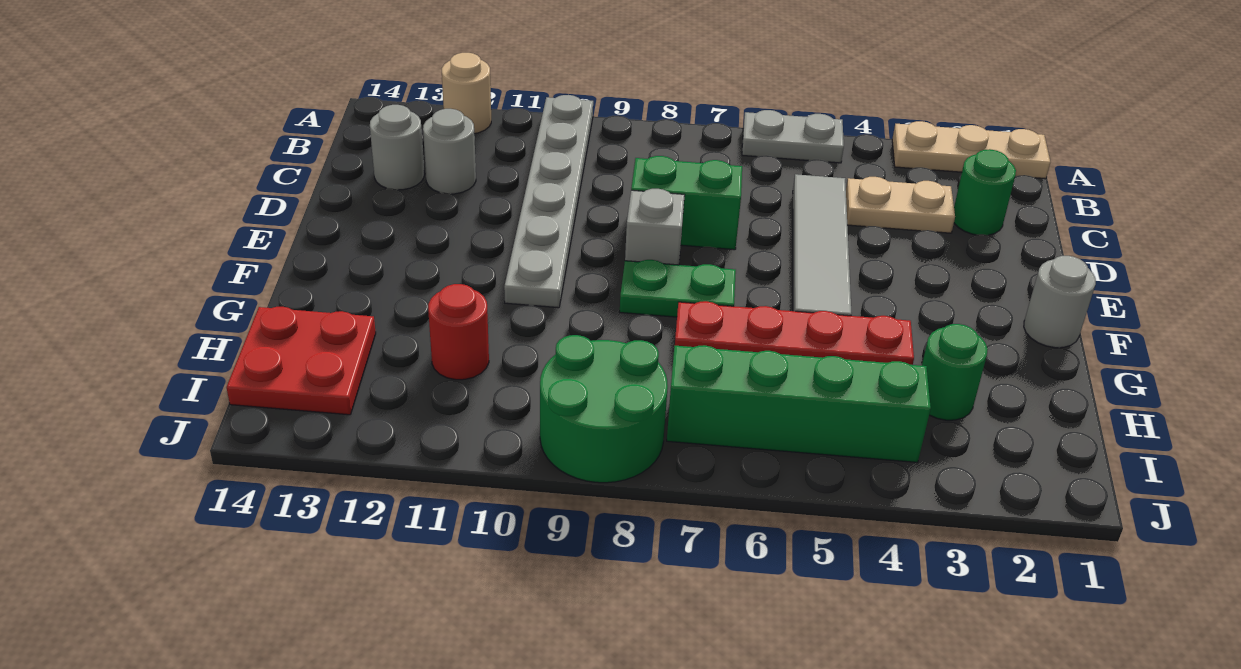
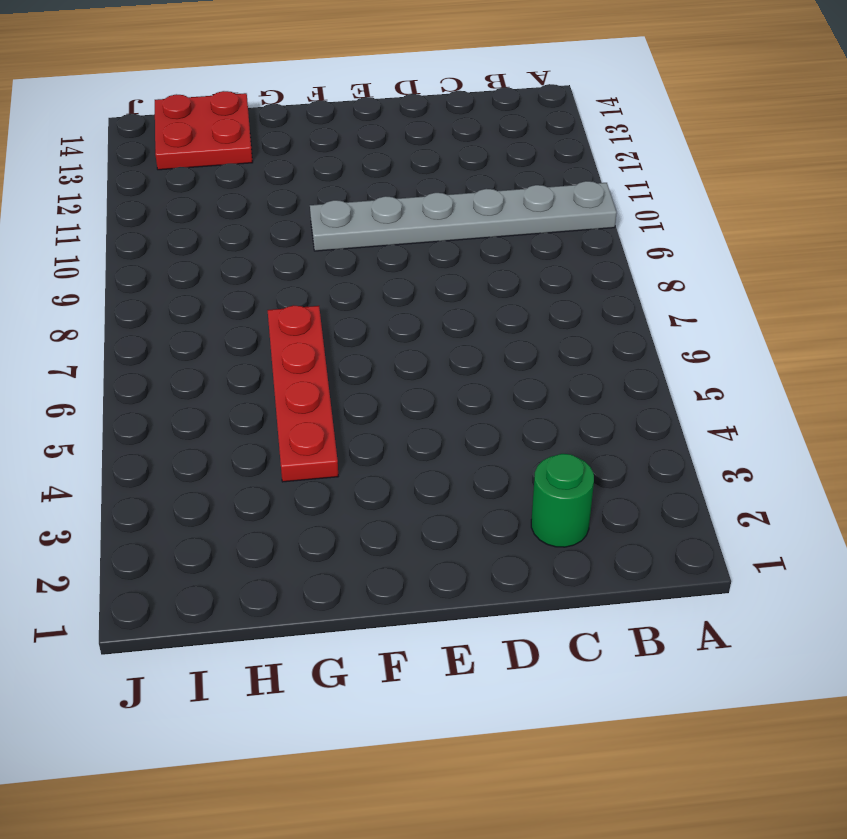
none -> tan plate A1:A3 level 1
none -> grey plate A5:A6 level 1
none -> tan round brick A12 level 1

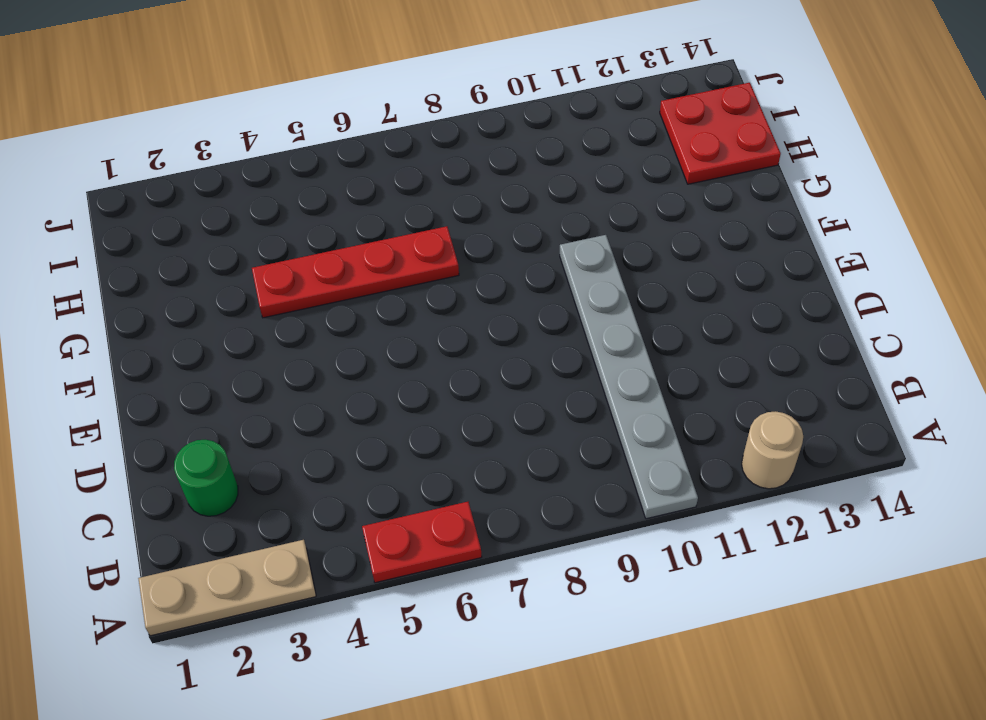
red plate A5:A6 level 1 -> grey plate A5:A6 level 1
none -> tan plate C3:C4 level 1
none -> grey tile C5:F5 level 1
none -> grey round brick C12 level 1

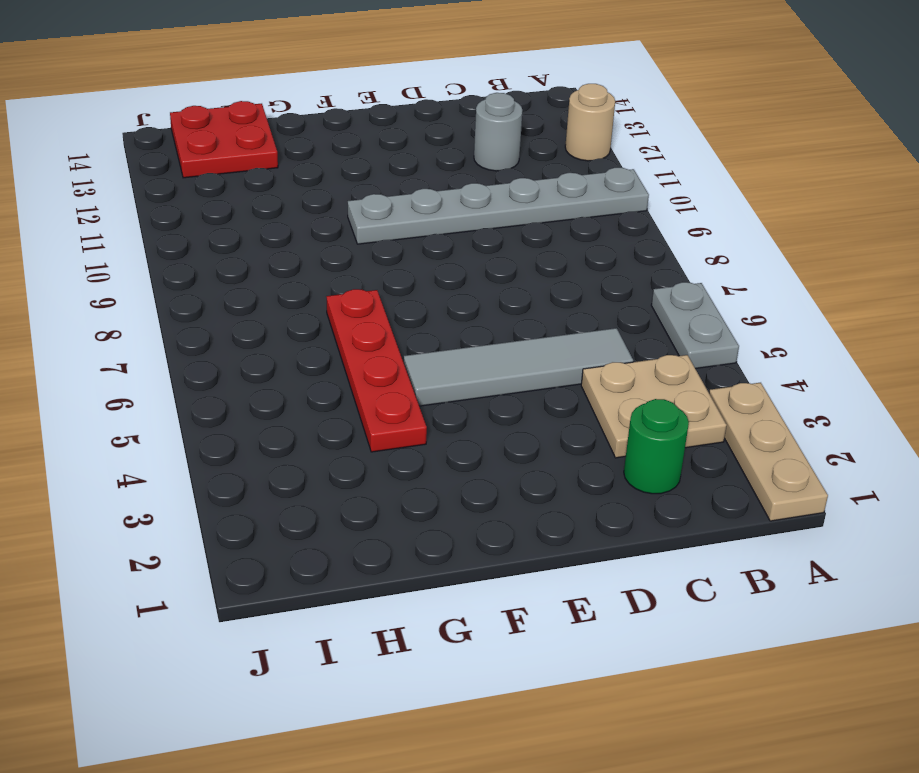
tan plate B3:C4 level 1 -> tan plate C3:C4 level 1
none -> grey round brick C13 level 1
none -> green brick D7:D8 level 1
none -> grey brick E8 level 1

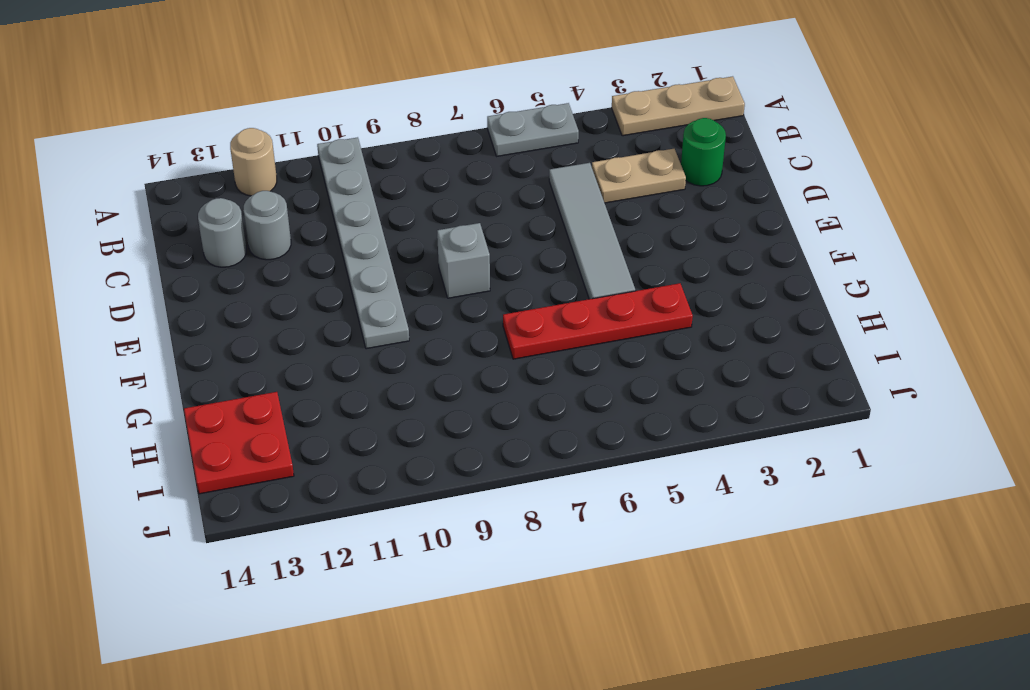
none -> green brick D7:D8 level 1
none -> grey round brick F1 level 1
none -> green plate F7:F8 level 1

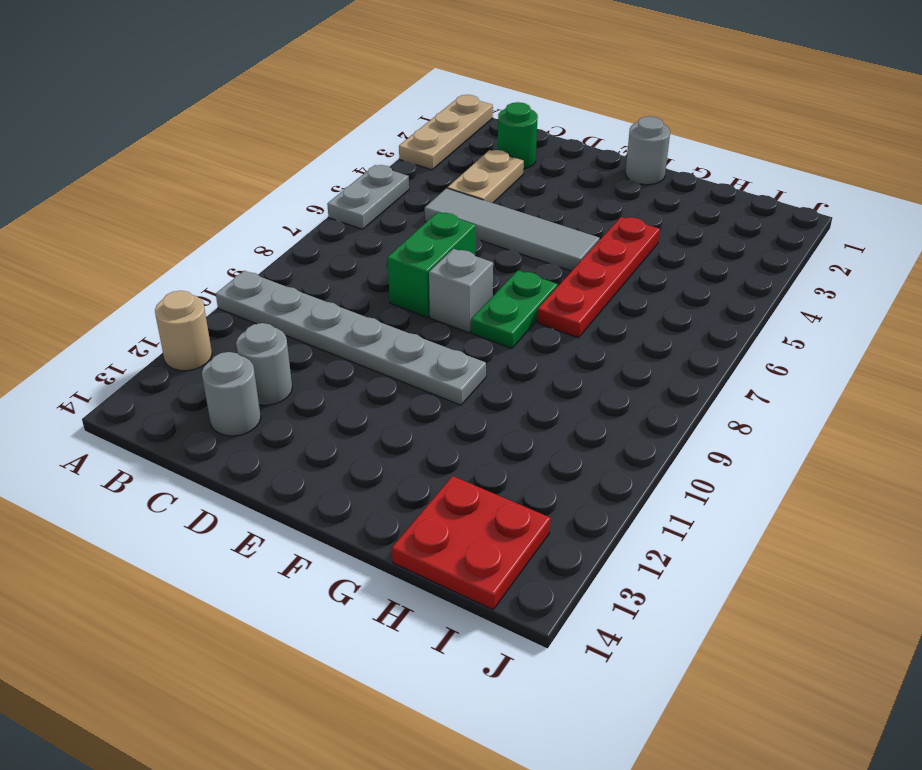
none -> green round brick H3 level 1
none -> red round brick H11 level 1
none -> green brick I4:I7 level 1

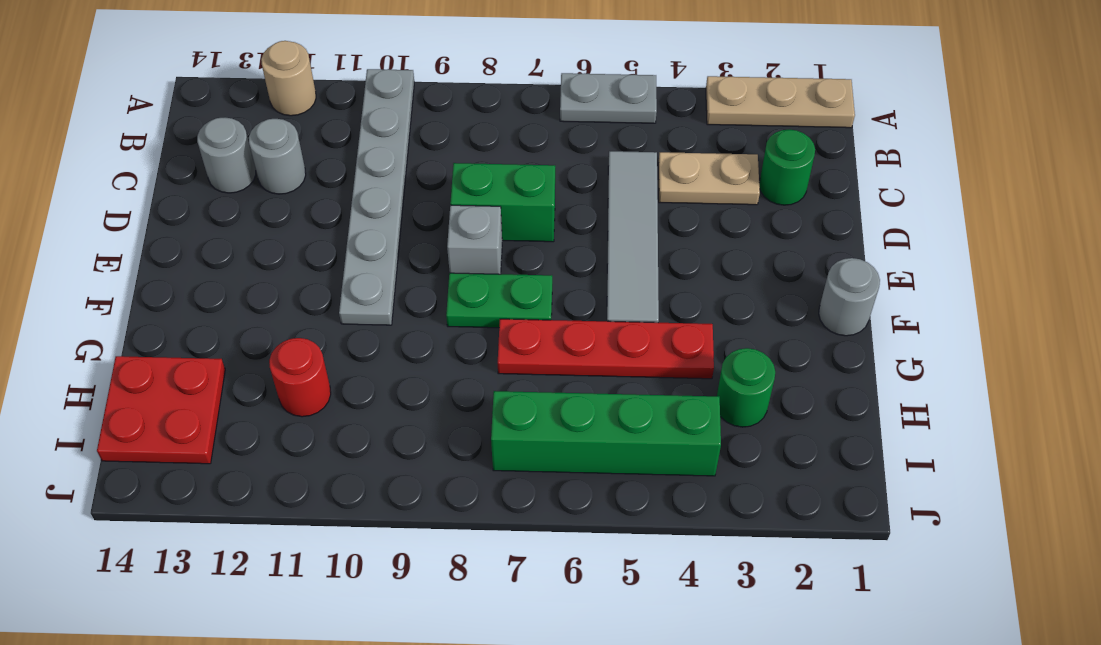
none -> green round brick I8:J9 level 1

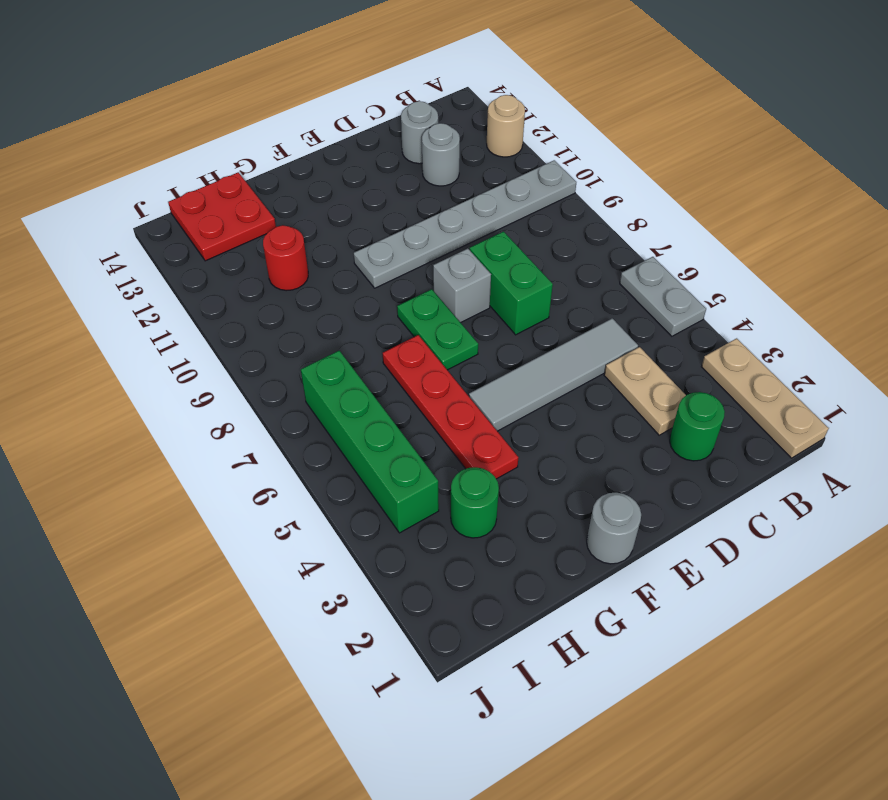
none -> green round brick I8:J9 level 1

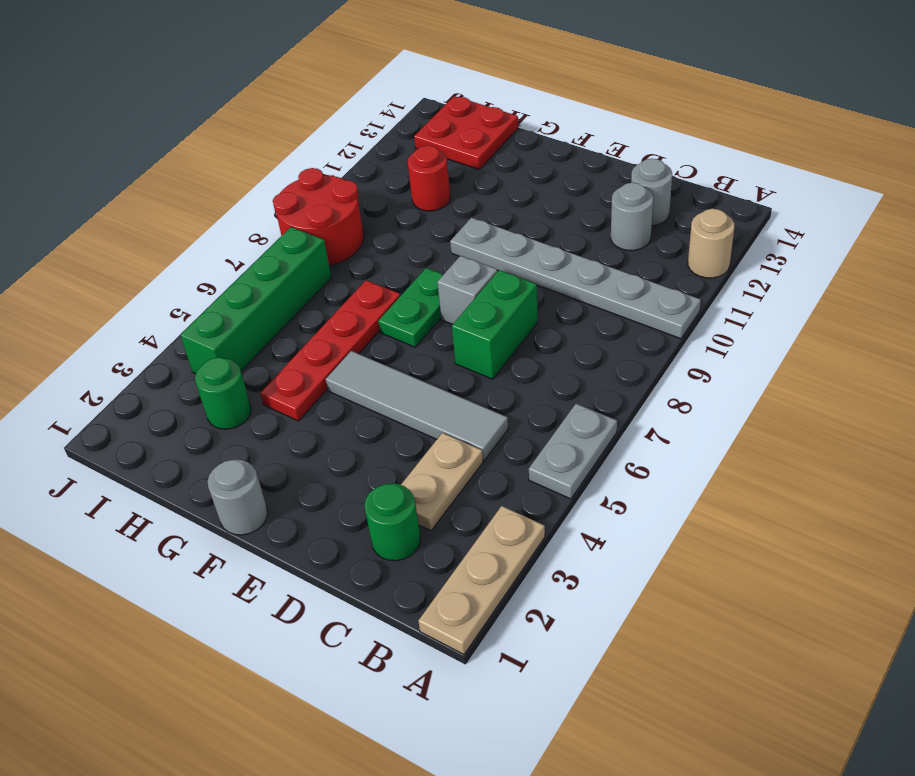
red round brick I8:J9 level 1 -> green round brick I8:J9 level 1

